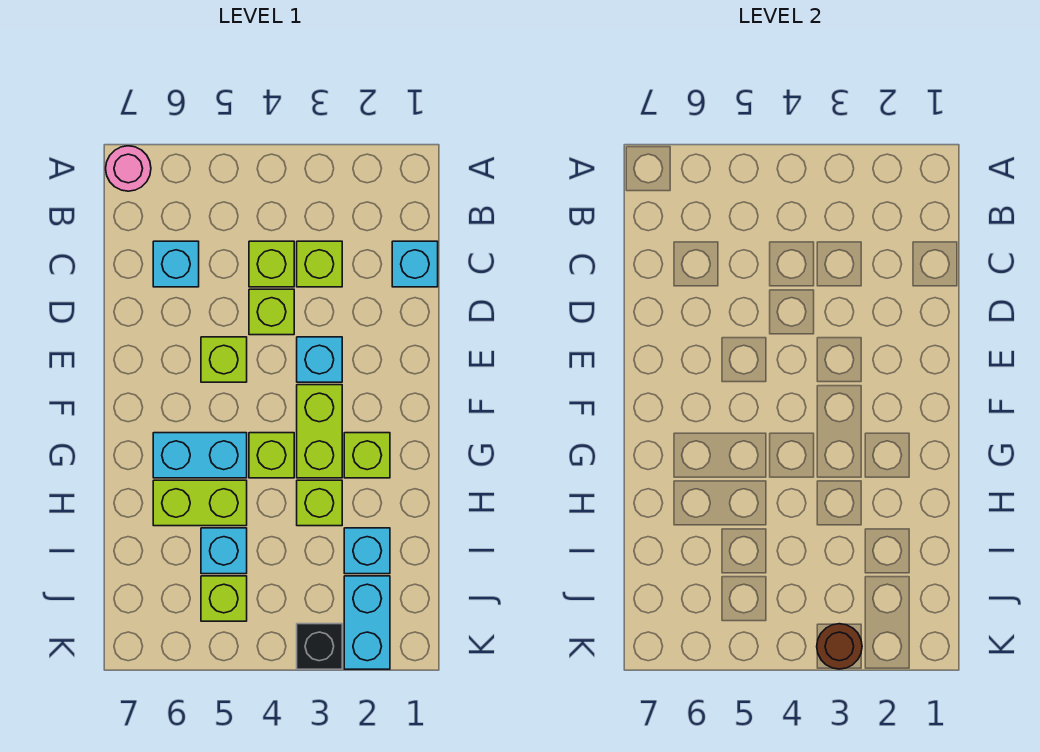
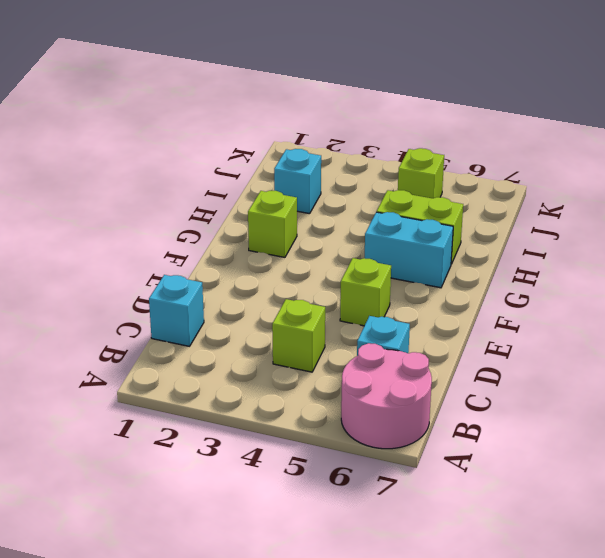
pink round brick A6:B7 level 1 -> pink round brick A7 level 1
none -> lime brick C3 level 1
none -> lime brick D4 level 1
none -> cyan brick E3 level 1

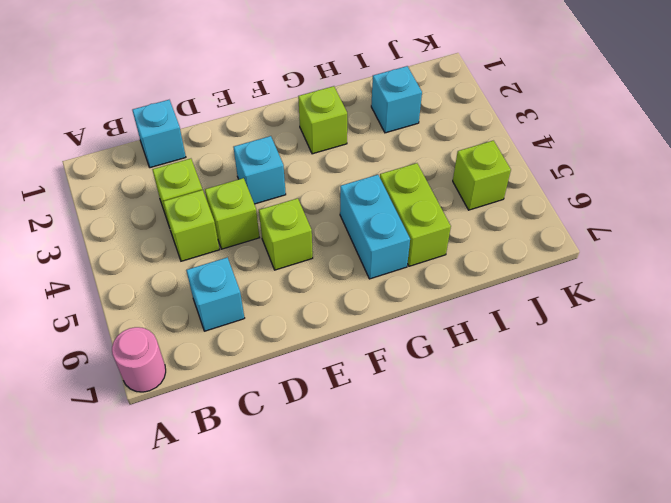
none -> lime brick F3:G3 level 1
none -> lime brick G4 level 1
none -> lime brick H3 level 1

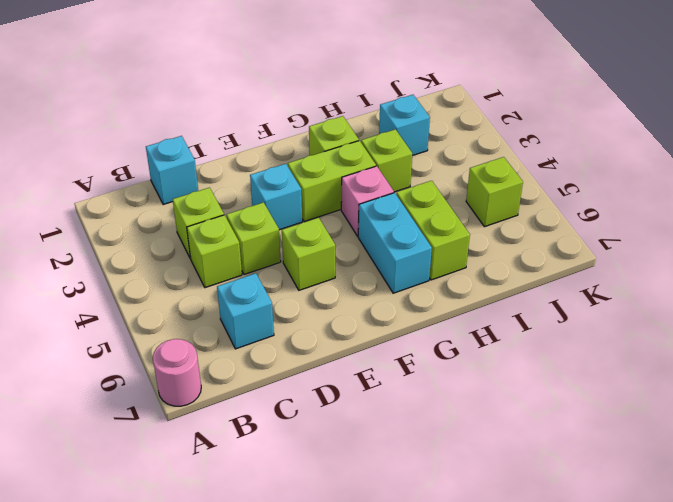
pink brick G4 level 1 -> lime brick G4 level 1
none -> cyan brick I5 level 1
none -> cyan brick J2:K2 level 1
none -> black brick K3 level 1

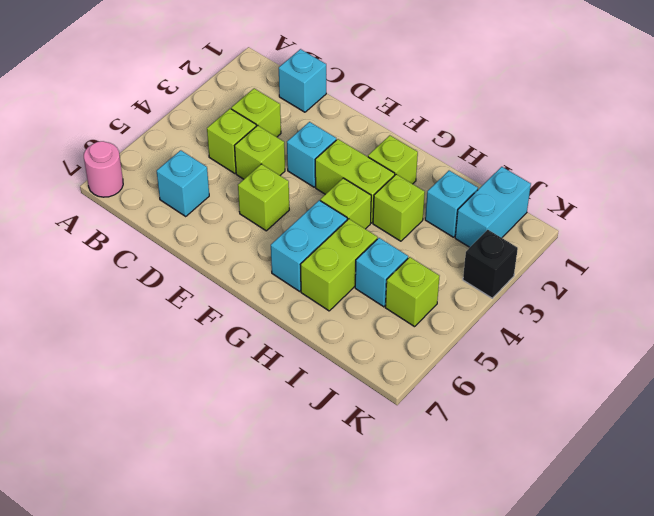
cyan brick J1:J2 level 1 -> cyan brick J2:K2 level 1
none -> brown round brick K3 level 2

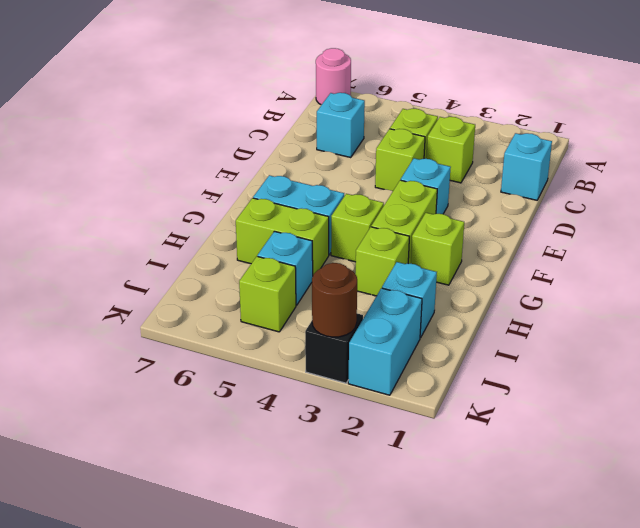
none -> lime brick E5 level 1

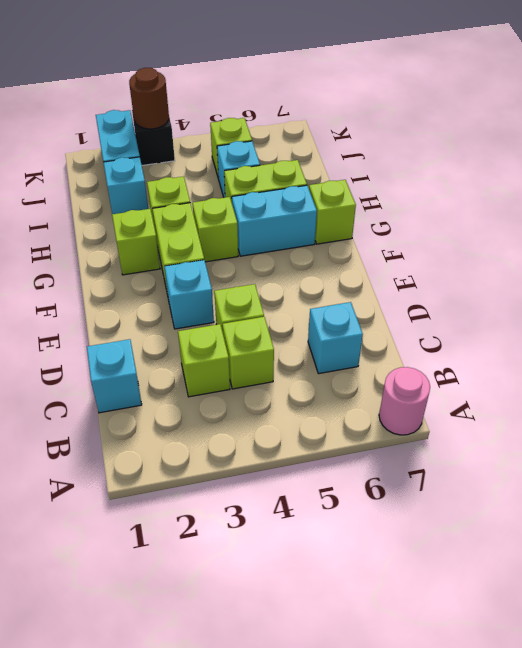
lime brick G7 level 1 -> lime brick E5 level 1

